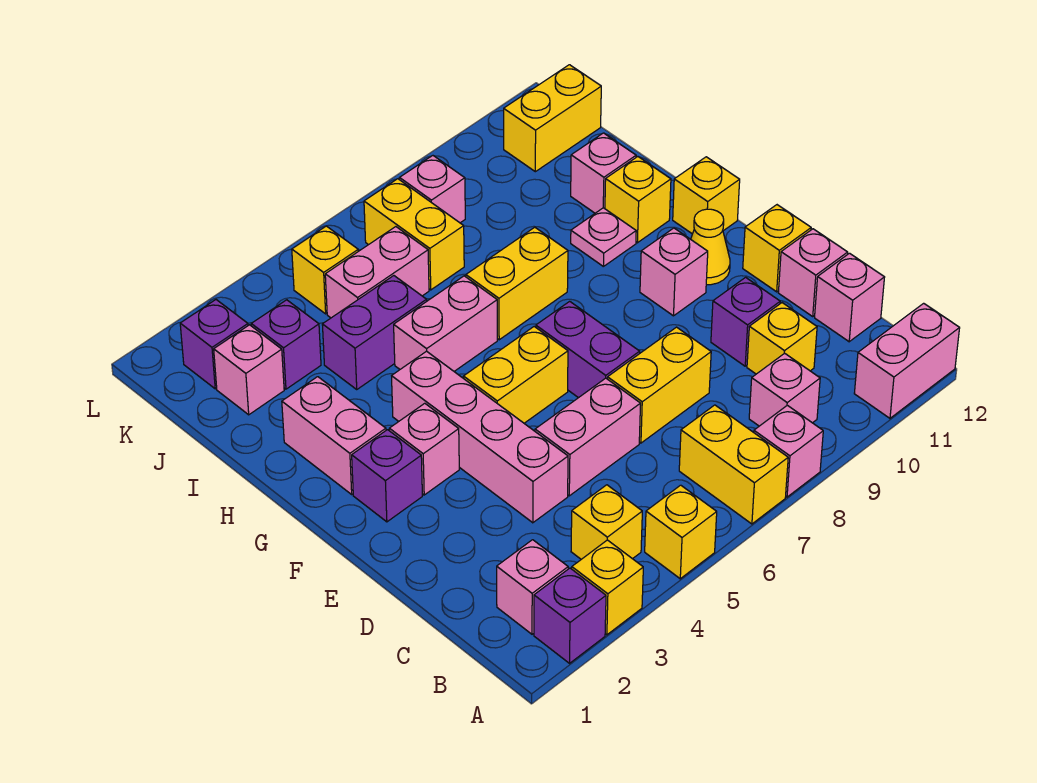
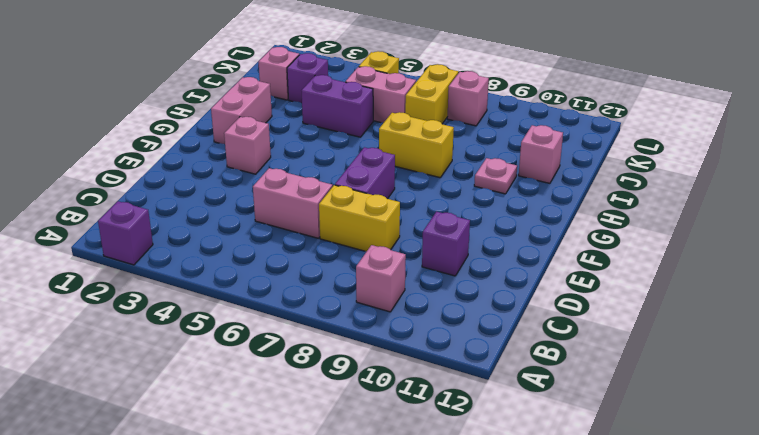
none -> yellow brick A3 level 1
none -> yellow brick A5 level 1
none -> yellow brick A7:B7 level 1
none -> pink brick A8 level 1

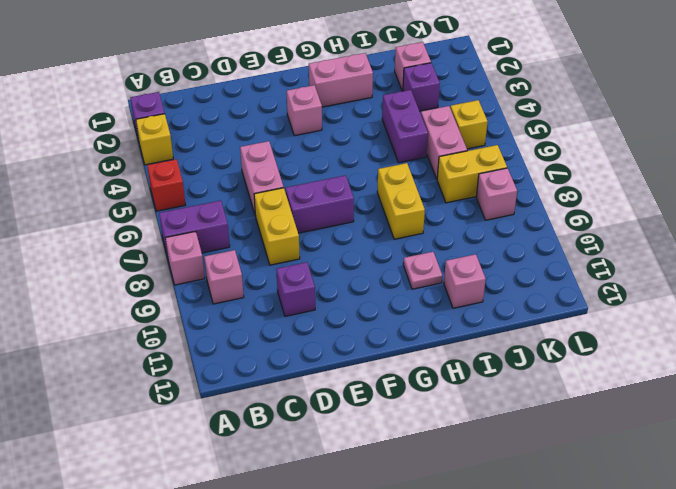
red brick A5 level 1 -> yellow brick A5 level 1
purple brick A7:B7 level 1 -> yellow brick A7:B7 level 1
none -> pink brick A11:A12 level 1
none -> pink brick B2 level 1
none -> yellow brick B4 level 1
none -> yellow brick C10 level 1

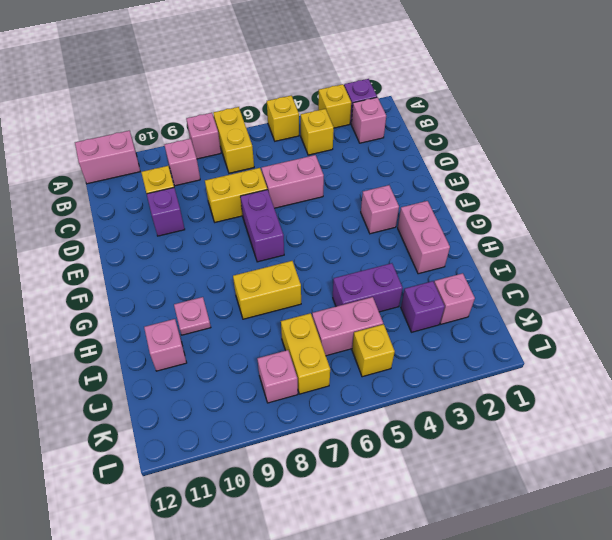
none -> pink brick C12 level 1
none -> pink brick D4:G4 level 1
none -> pink brick D12 level 1
none -> yellow brick E12 level 1

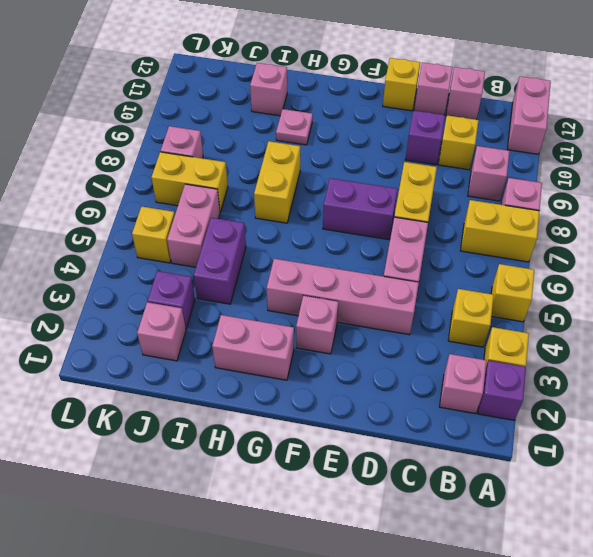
none -> purple brick F2 level 1
none -> yellow brick F5:F6 level 1
none -> pink brick F10 level 1
none -> yellow cone F11 level 1

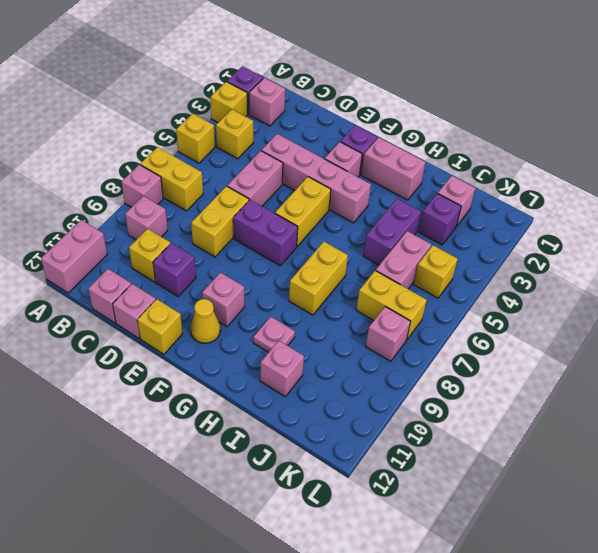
none -> yellow brick G12 level 1
none -> pink brick H5:H6 level 1
none -> yellow brick H11 level 1
none -> purple brick K2 level 1

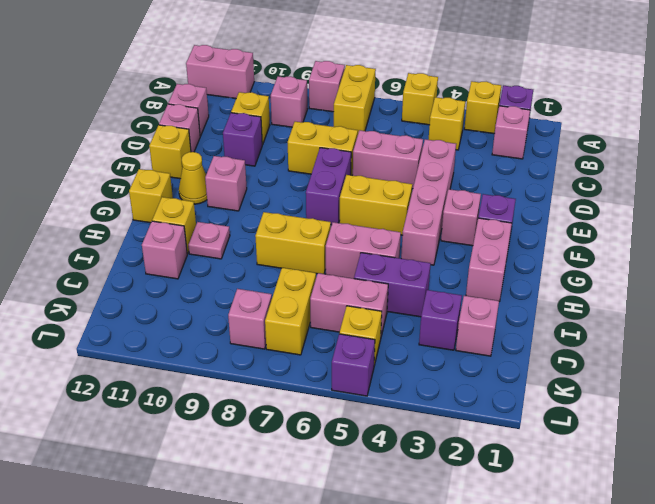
purple brick L5 level 1 -> purple brick K2 level 1
none -> yellow brick K11:K12 level 1

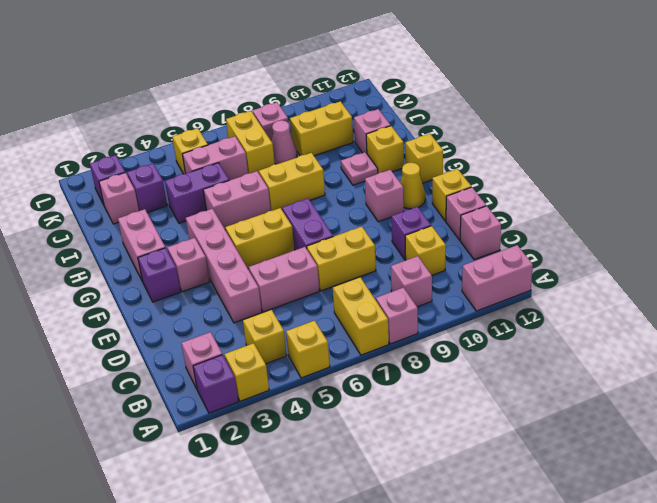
pink cone J8 level 1 -> none
yellow brick J9:J10 level 1 -> yellow brick K11:K12 level 1

